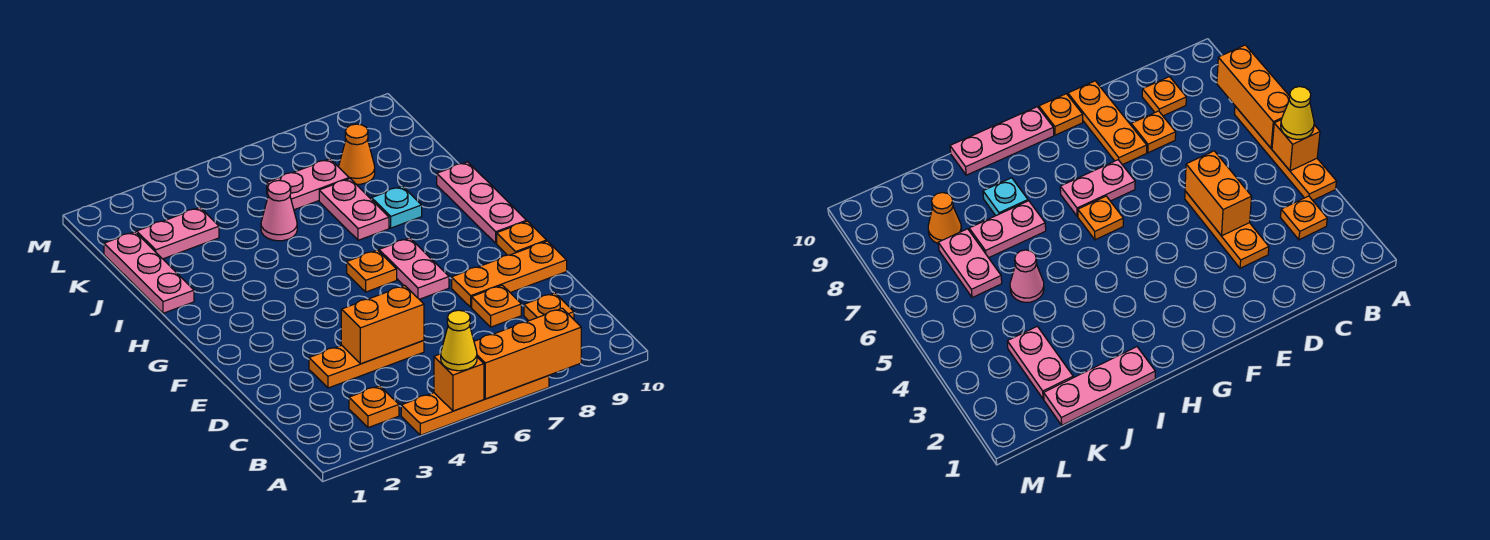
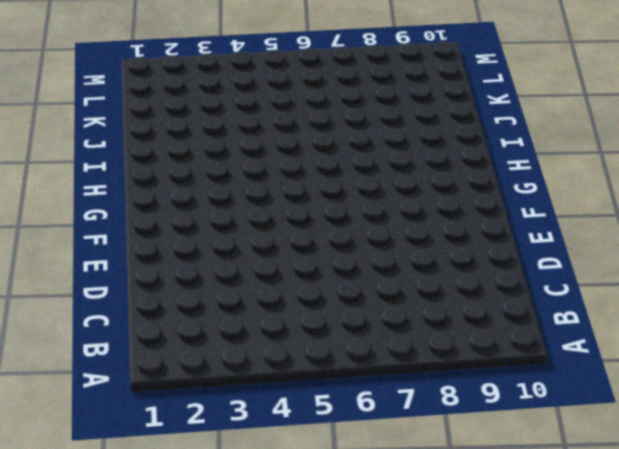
none -> orange plate A4:A7 level 1
none -> orange plate B3 level 1
none -> orange plate C9 level 1

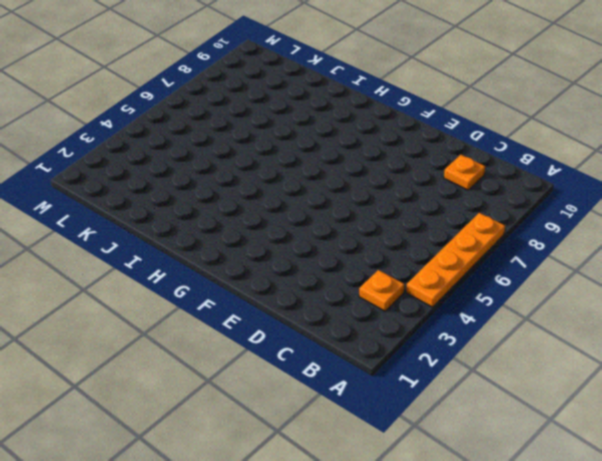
none -> orange plate D3:D5 level 1
none -> orange plate D8 level 1
none -> orange plate E8:E10 level 1

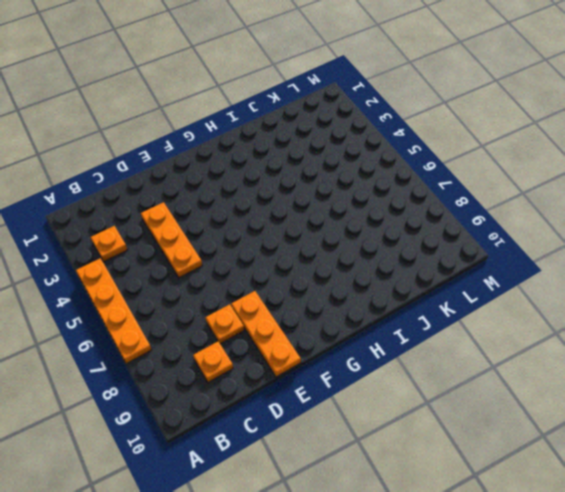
none -> pink plate F7:G7 level 1
none -> orange plate F10 level 1
none -> orange plate G6 level 1

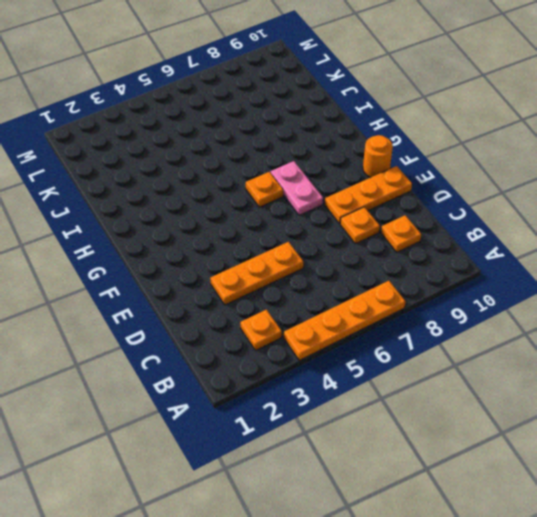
orange round brick F10 level 1 -> orange plate F10 level 1
none -> pink plate G10:I10 level 1
none -> pink plate I1:K1 level 1
none -> pink plate I7:J7 level 1

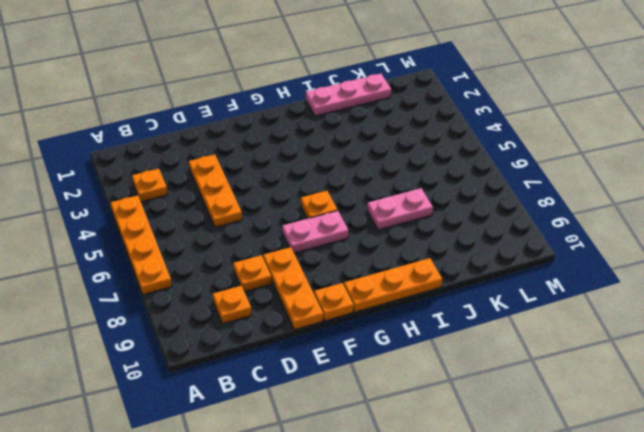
orange plate G10:I10 level 1 -> pink plate G10:I10 level 1
none -> cyan plate I8 level 1
none -> pink cone J5 level 1
none -> pink plate K2:K3 level 1

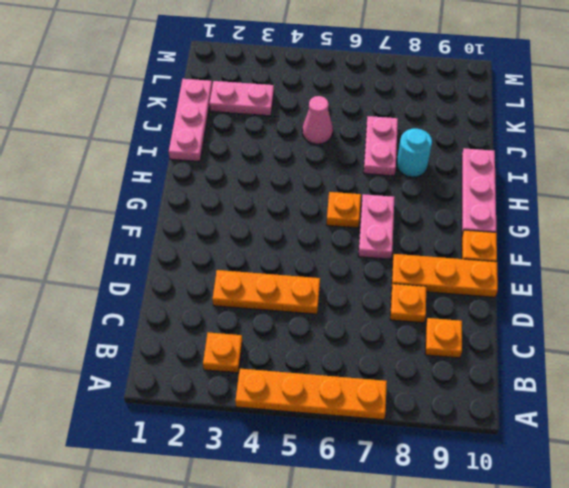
cyan round brick I8 level 1 -> cyan plate I8 level 1
none -> pink plate K6:K7 level 1
none -> orange cone K8 level 1
none -> orange brick A5 level 2

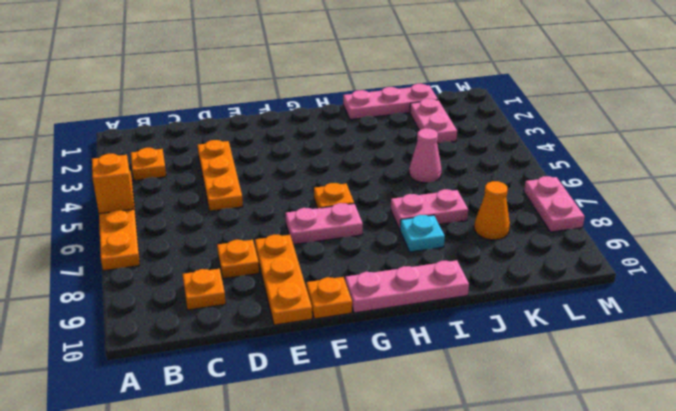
pink plate M7:M8 level 1 -> pink plate K6:K7 level 1
none -> orange brick A6:A8 level 2
none -> orange brick D4:D5 level 2
none -> yellow cone A5 level 3

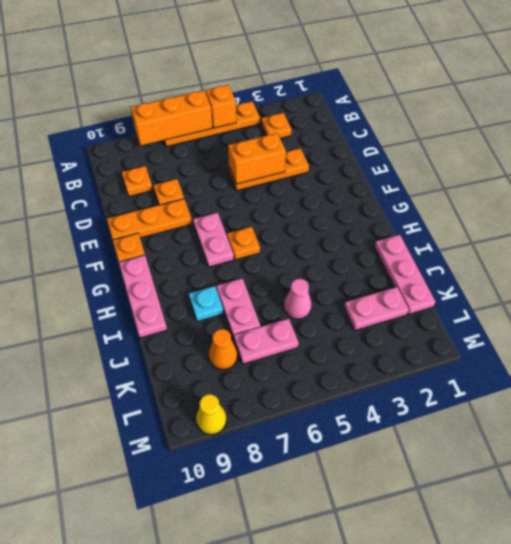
yellow cone M9 level 1 -> yellow cone A5 level 3

